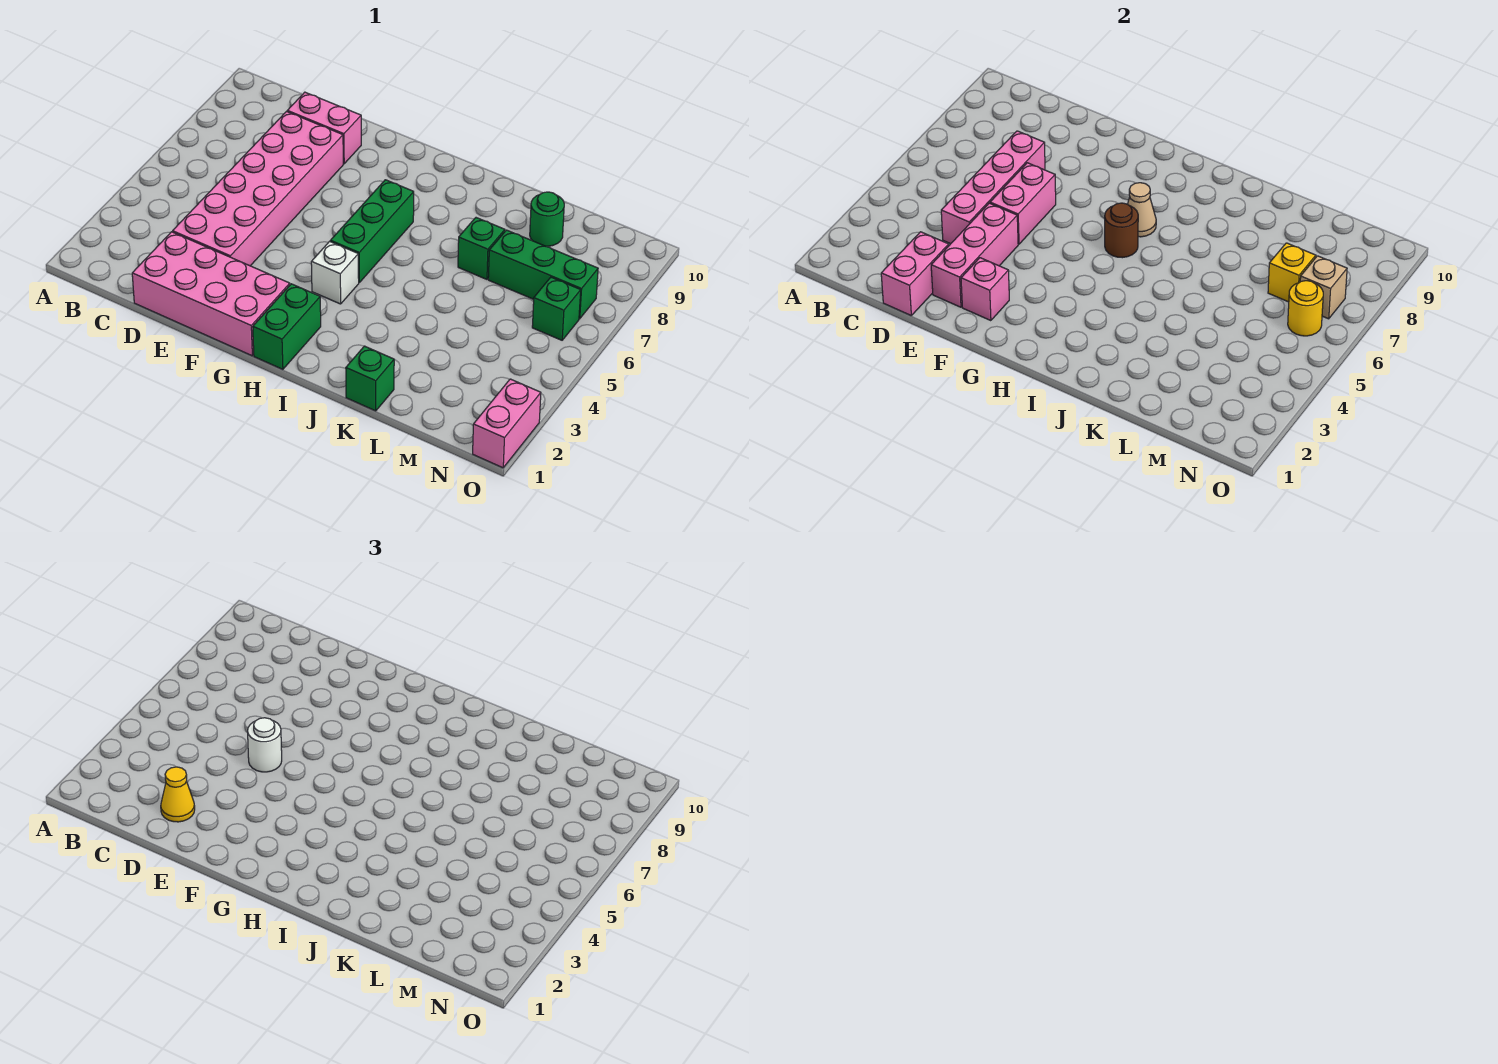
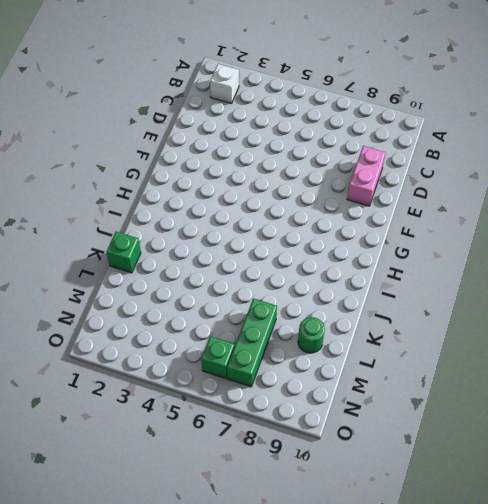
white brick B2 level 1 -> white brick H4 level 1
none -> pink brick D1:G2 level 1
none -> pink brick D3:E8 level 1
none -> green brick H1:H2 level 1

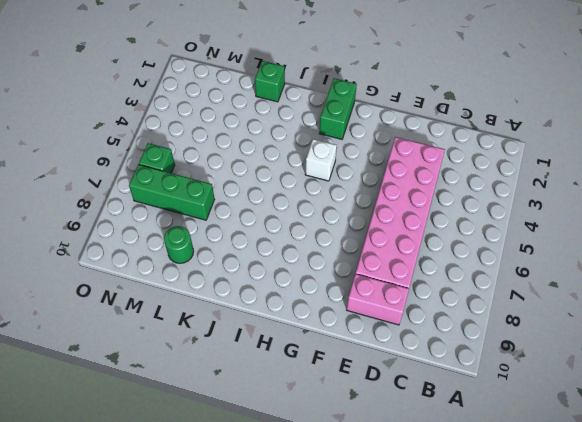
none -> pink brick D1:G2 level 1
none -> green brick H5:H7 level 1
none -> green brick K7 level 1

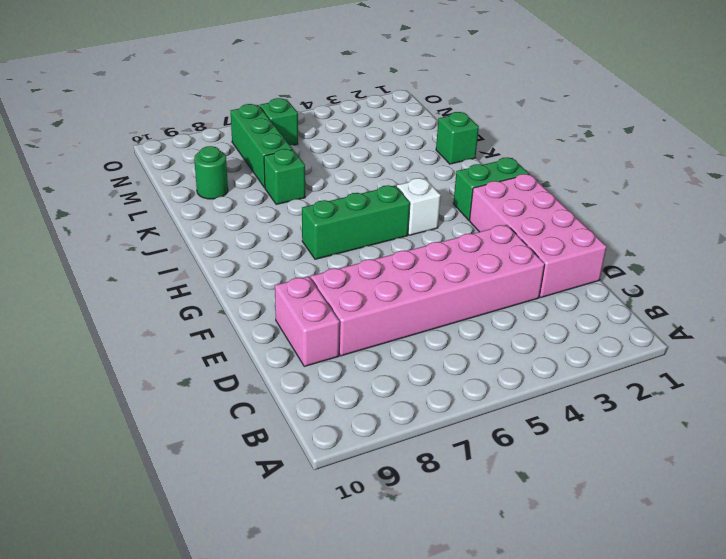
none -> pink brick O1:O2 level 1
none -> pink brick D1:D2 level 2
none -> pink brick D4:D7 level 2

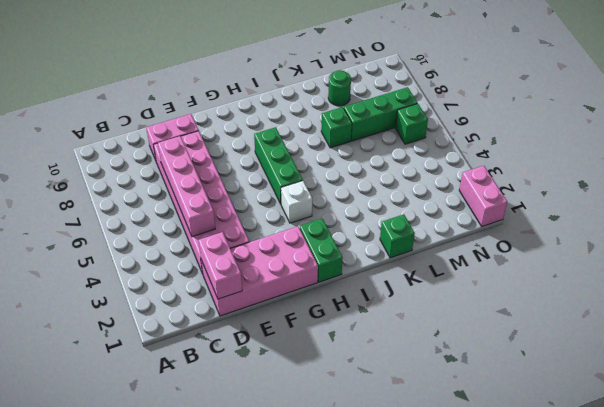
none -> pink brick E2:E4 level 2
none -> pink brick E5:E6 level 2
none -> pink brick F2 level 2

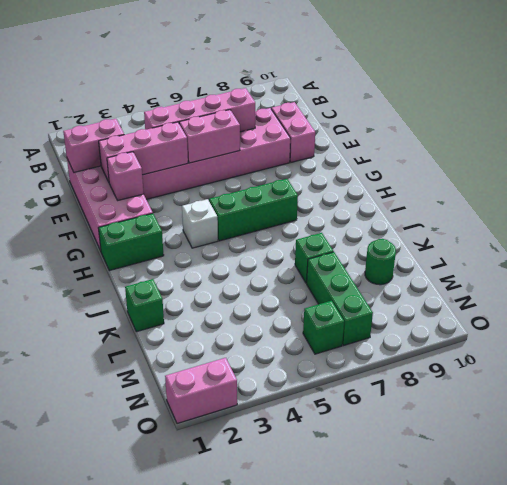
none -> brown round brick H6 level 2
none -> tan cone H7 level 2
none -> yellow brick M7 level 2

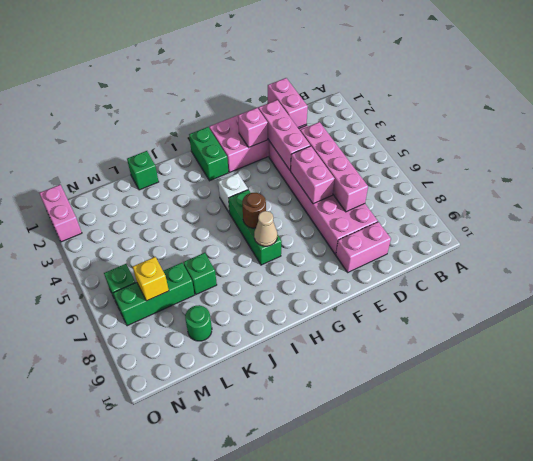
none -> yellow round brick N6 level 2
none -> tan brick N7 level 2
none -> yellow cone D2 level 3

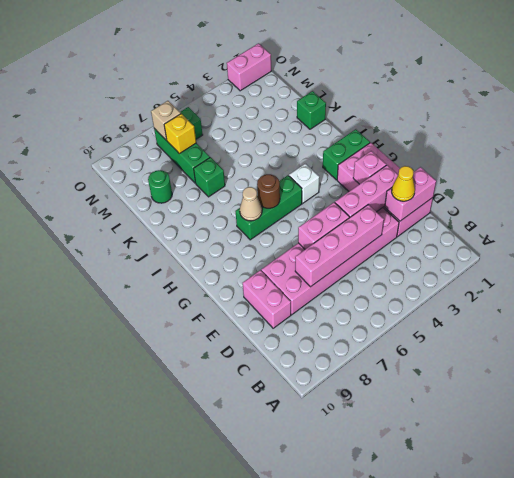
none -> yellow round brick N6 level 2
none -> white round brick E5 level 3

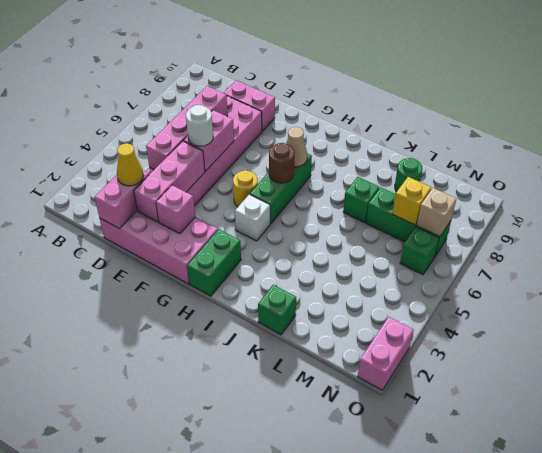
yellow round brick G5 level 1 -> yellow round brick N6 level 2

